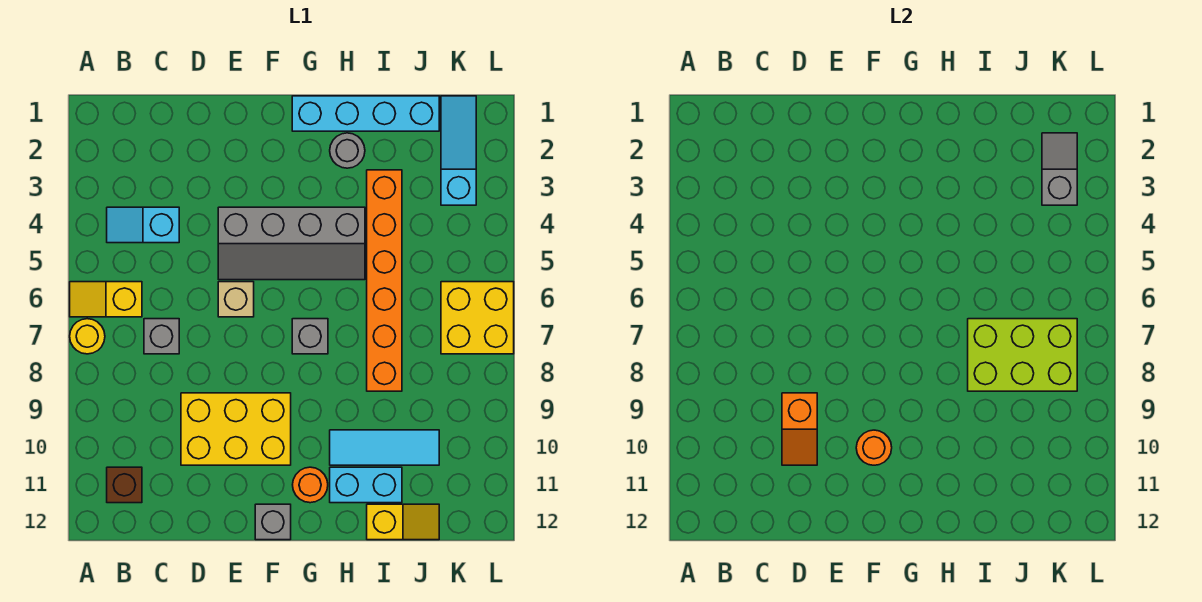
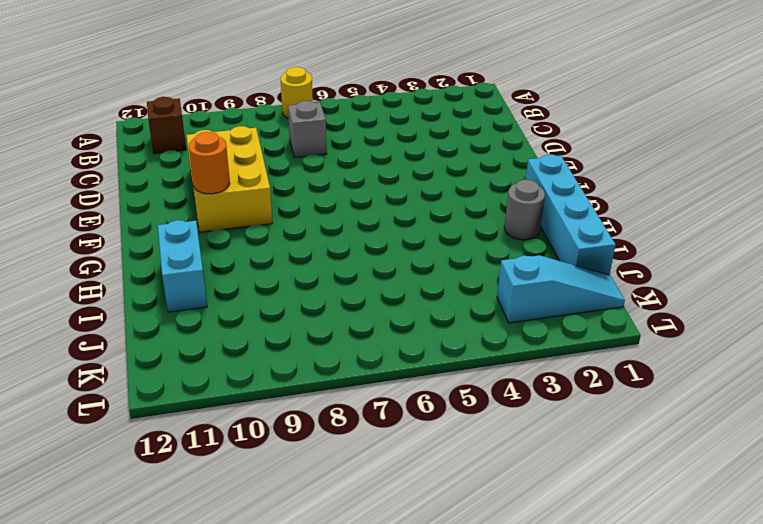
none -> yellow slope A6:B6 level 1 top B
none -> cyan slope B4:C4 level 1 top C
none -> grey slope E4:H5 level 1 top 4

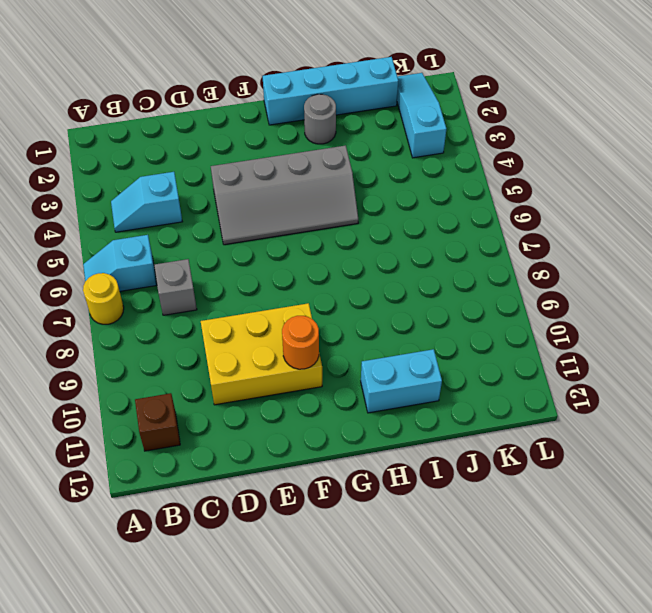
cyan slope A6:B6 level 1 top B -> yellow slope A6:B6 level 1 top B
none -> tan brick E6 level 1
none -> grey brick F12 level 1
none -> grey brick G7 level 1

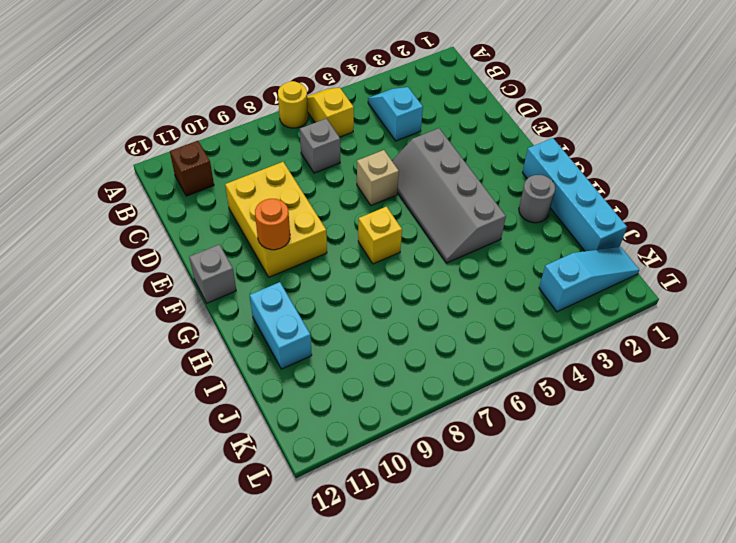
yellow brick G7 level 1 -> grey brick G7 level 1
none -> orange round brick G11 level 1
none -> cyan tile H10:J10 level 1
none -> orange brick I3:I8 level 1

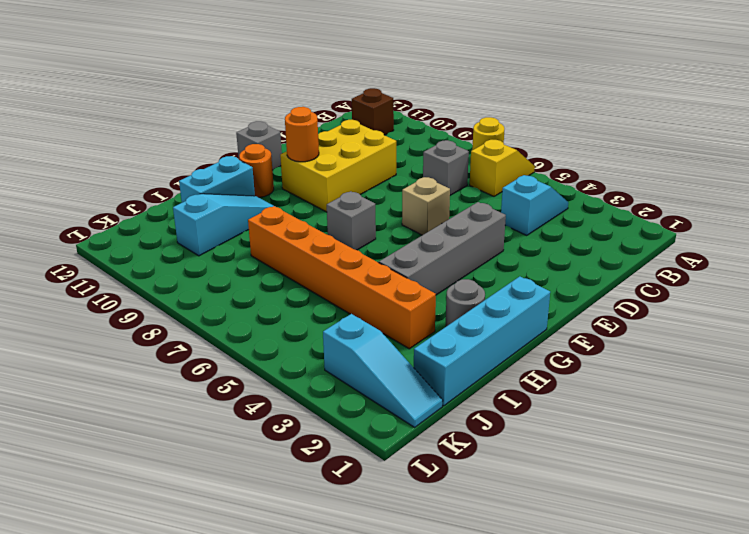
cyan slope H10:J10 level 1 top J -> cyan tile H10:J10 level 1
none -> yellow slope I12:J12 level 1 top I
none -> yellow brick K6:L7 level 1
none -> orange slope D9:D10 level 2 top 9

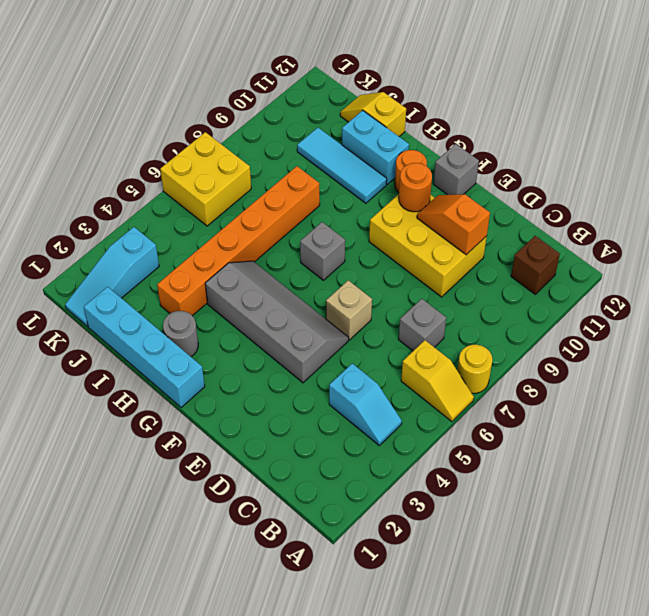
orange slope D10:E10 level 2 top D -> orange slope D9:D10 level 2 top 9
none -> lime brick I7:K8 level 2
none -> grey slope K2:K3 level 2 top 3

